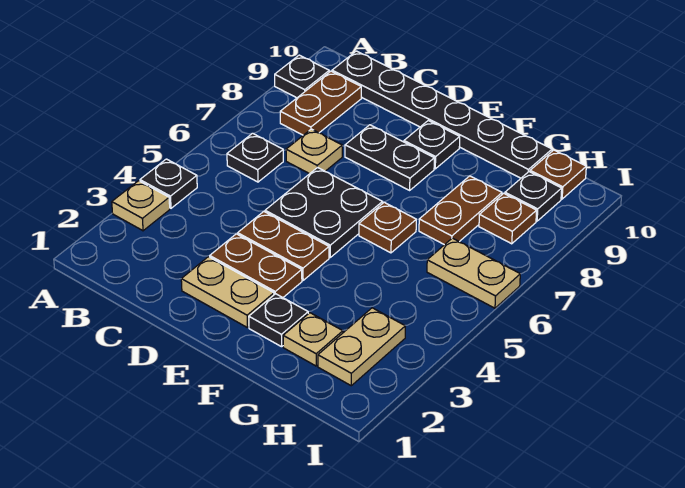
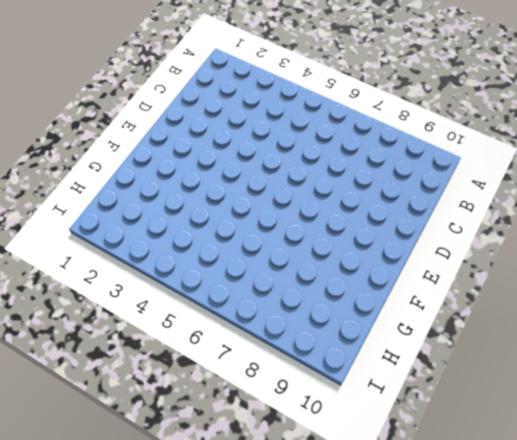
none -> tan plate A3 level 1
none -> black plate A4 level 1
none -> black plate A9 level 1

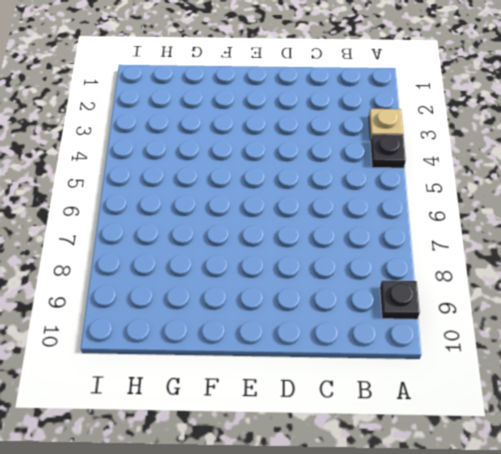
none -> black plate B6 level 1
none -> brown plate B8:B9 level 1
none -> black plate B10:G10 level 1

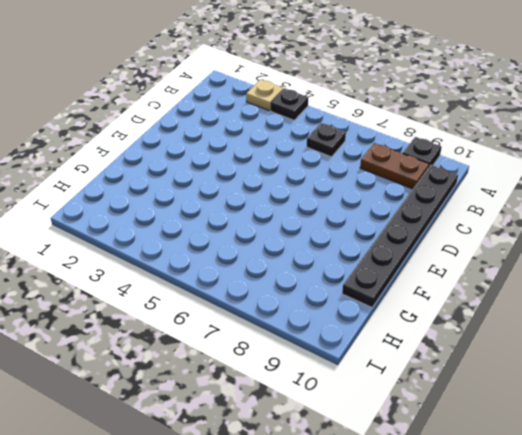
none -> tan plate C7 level 1
none -> tan plate D2:E2 level 1
none -> brown plate D3:E3 level 1

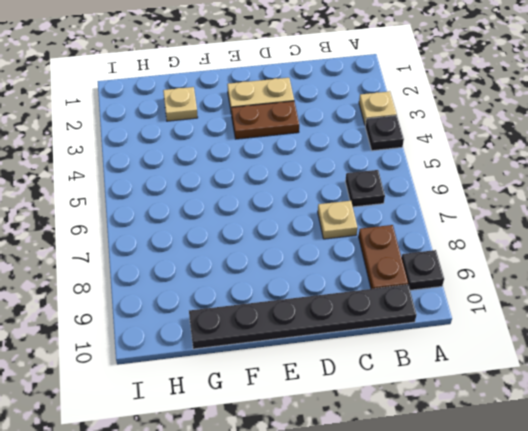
none -> brown plate D4:E4 level 1
none -> black plate D5:E6 level 1
none -> black plate D8:E8 level 1

